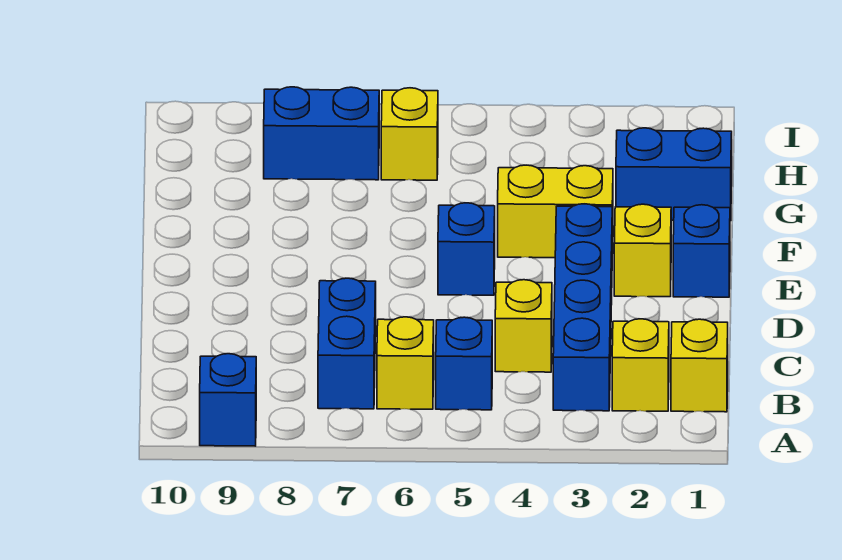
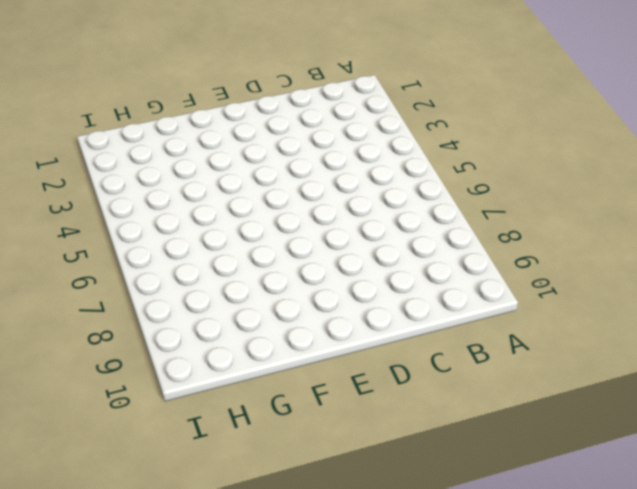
none -> blue brick A9 level 1
none -> yellow brick B1 level 1
none -> yellow brick B2 level 1

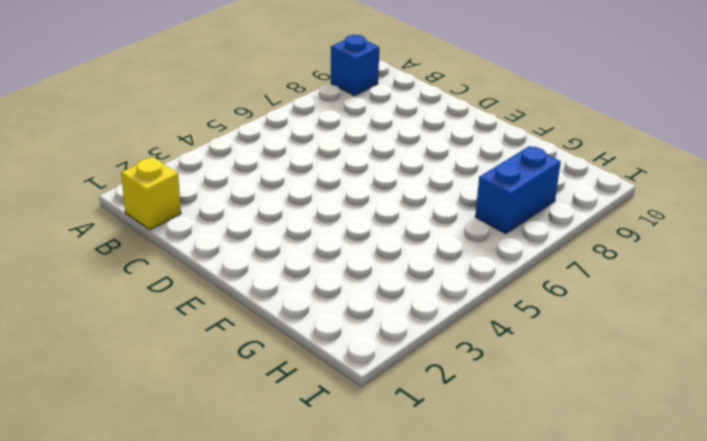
none -> yellow brick B2 level 1
none -> blue brick B3:E3 level 1
none -> blue brick B5 level 1

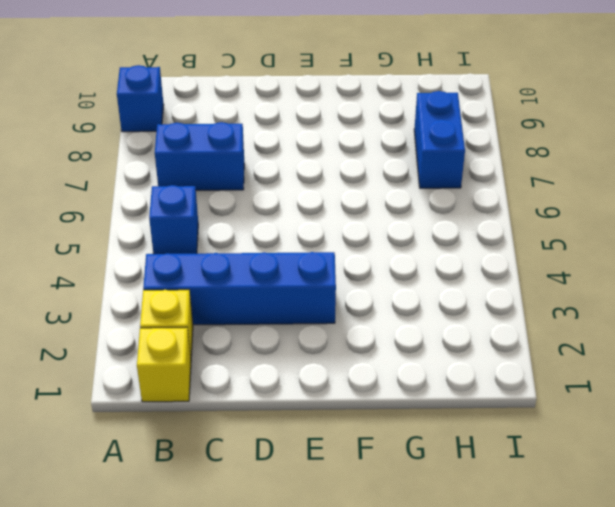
none -> yellow brick B6 level 1
none -> yellow brick C4 level 1
none -> blue brick E1 level 1

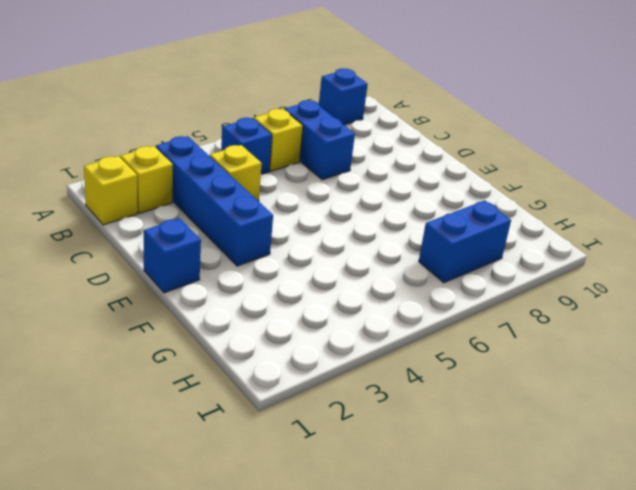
none -> yellow brick E2 level 1
none -> blue brick E5 level 1
none -> yellow brick F3:F4 level 1

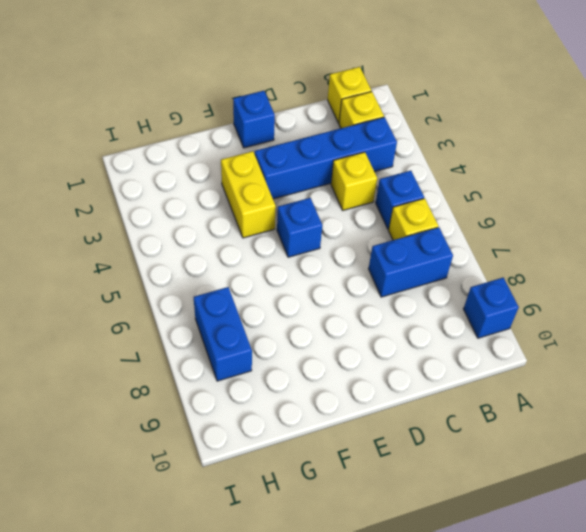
none -> yellow brick E2 level 1
none -> blue brick G1:G2 level 1
none -> yellow brick H6 level 1

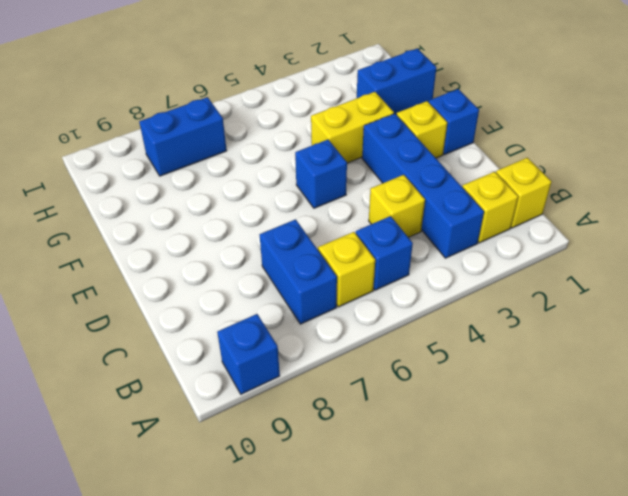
none -> yellow brick H6 level 1

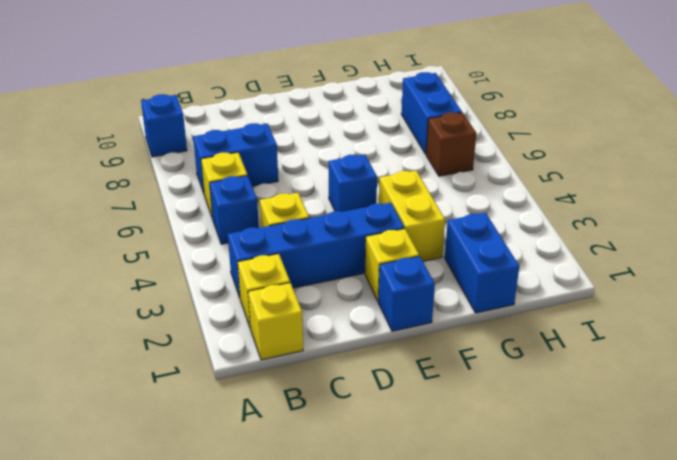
brown brick H6 level 1 -> yellow brick H6 level 1

